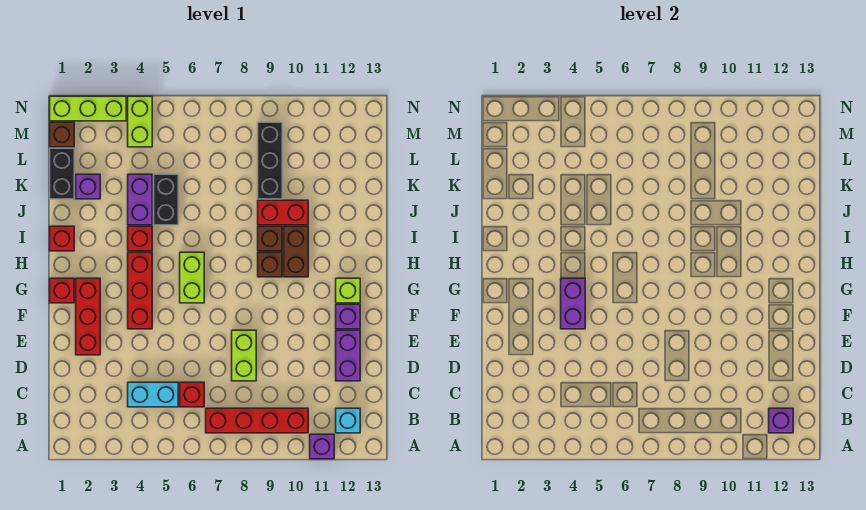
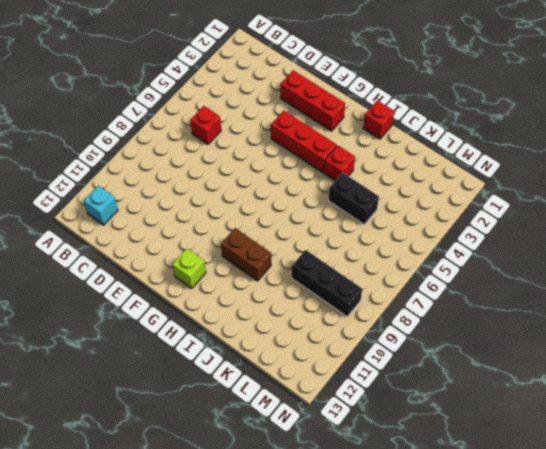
none -> purple brick A11 level 1
none -> red brick B7:B10 level 1
none -> cyan brick C4:C5 level 1

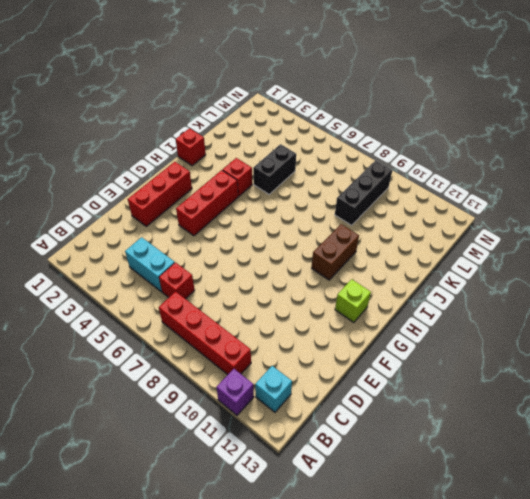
none -> lime brick D8:E8 level 1
none -> purple brick D12:E12 level 1
none -> purple brick F12 level 1

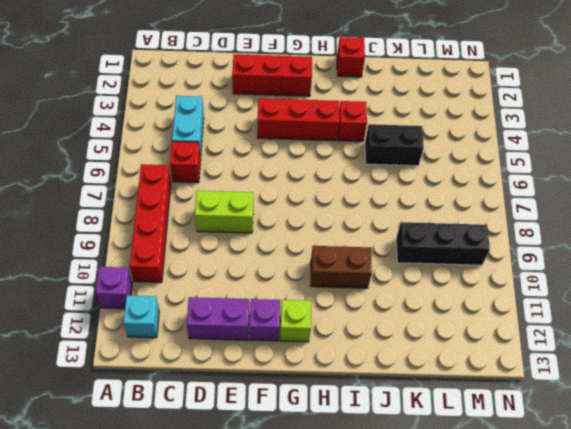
none -> red brick G1 level 1
none -> lime brick G6:H6 level 1
none -> brown brick H9 level 1

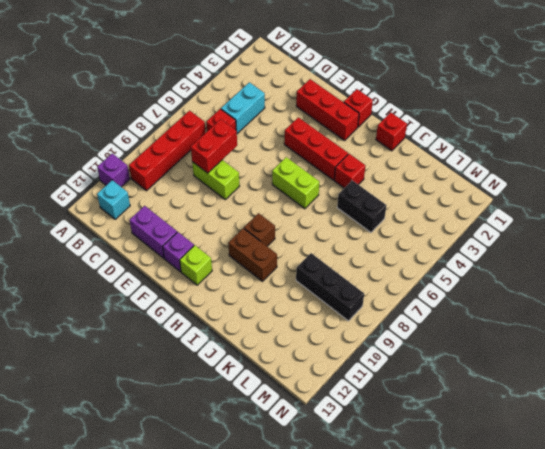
red brick D7:D8 level 2 -> red brick J9:J10 level 1
none -> brown brick I9 level 1
none -> purple brick J4:K4 level 1
none -> black brick K1:L1 level 1

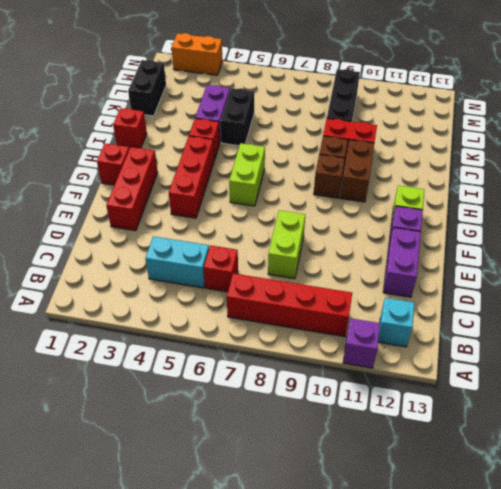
orange brick N2:N3 level 1 -> lime brick N1:N3 level 1
none -> purple brick K2 level 1
none -> brown brick M1 level 1
none -> lime brick M4:N4 level 1

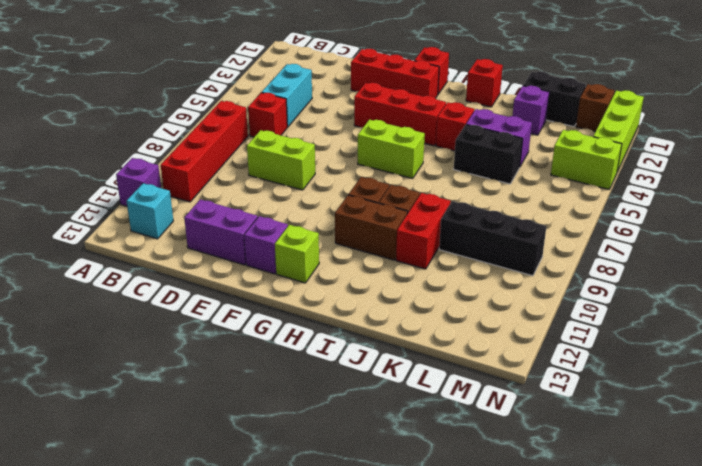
none -> purple brick B12 level 2
none -> purple brick F4:G4 level 2

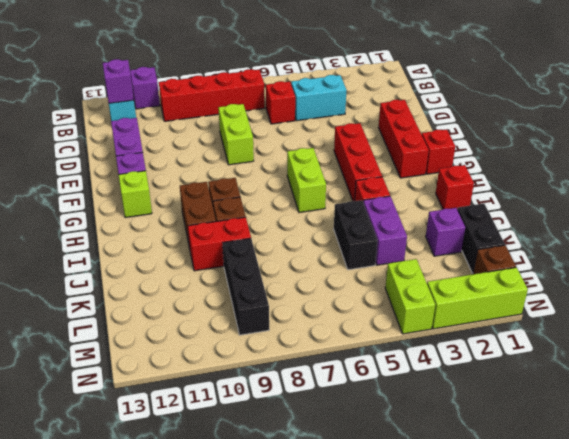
none -> purple brick F4:G4 level 2

